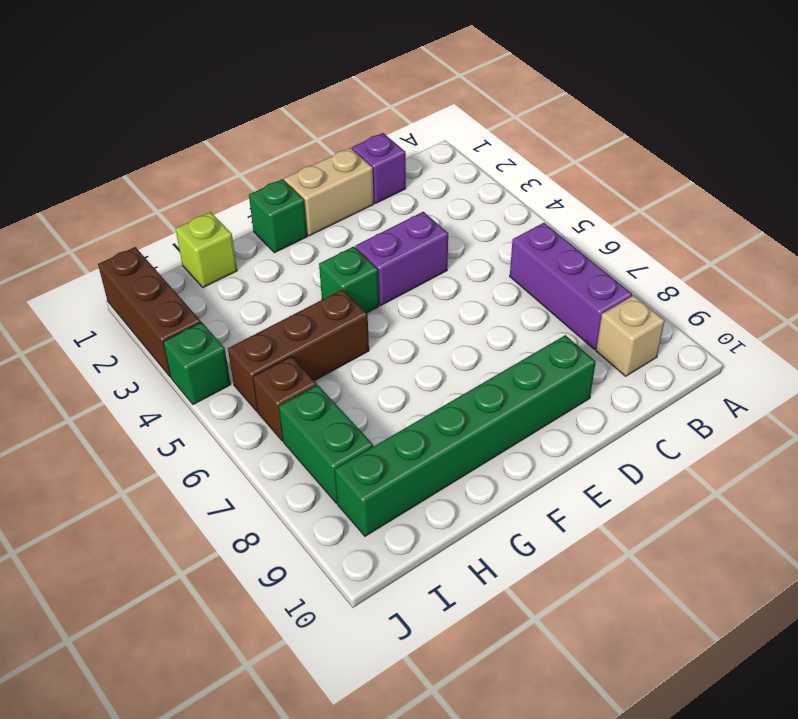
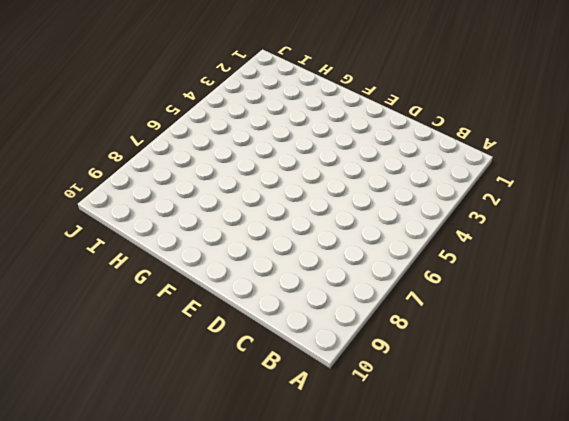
none -> purple brick B6:B8 level 1
none -> tan brick B9 level 1
none -> purple brick C1 level 1

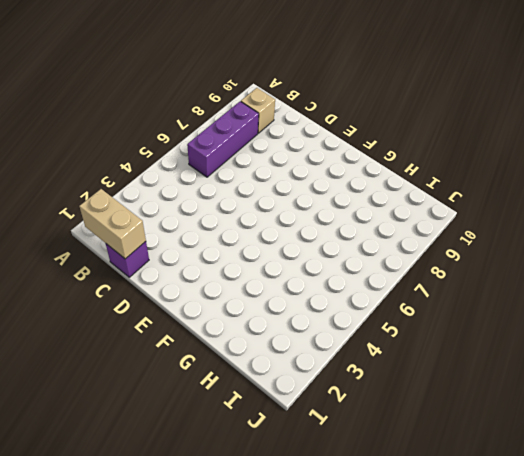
tan brick B1:C1 level 2 -> tan brick D1:E1 level 1
none -> purple brick D4:E4 level 1
none -> green brick D9:I9 level 1
none -> green brick F1 level 1

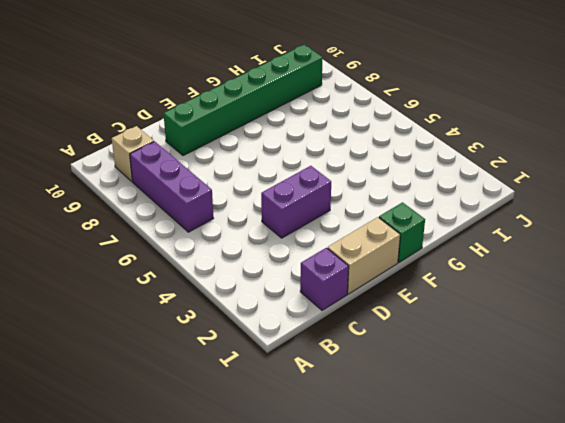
none -> green brick F4 level 1
none -> brown brick G5:I5 level 1
none -> lime brick H1 level 1

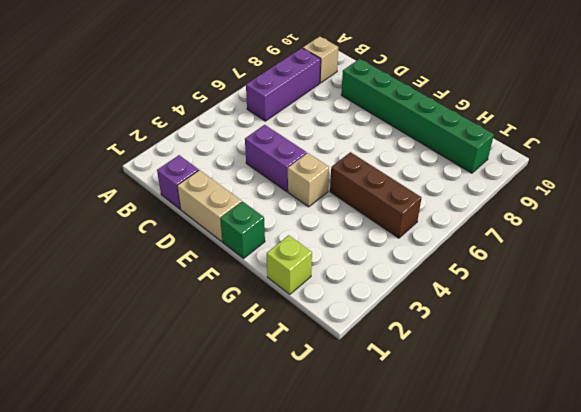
tan brick F4 level 1 -> green brick F4 level 1
none -> brown brick I6 level 1
none -> green brick I7:I8 level 1
none -> brown brick J1:J3 level 1

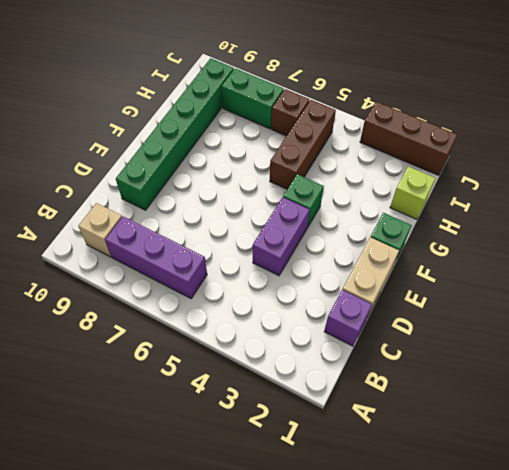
none -> green brick J4 level 1

